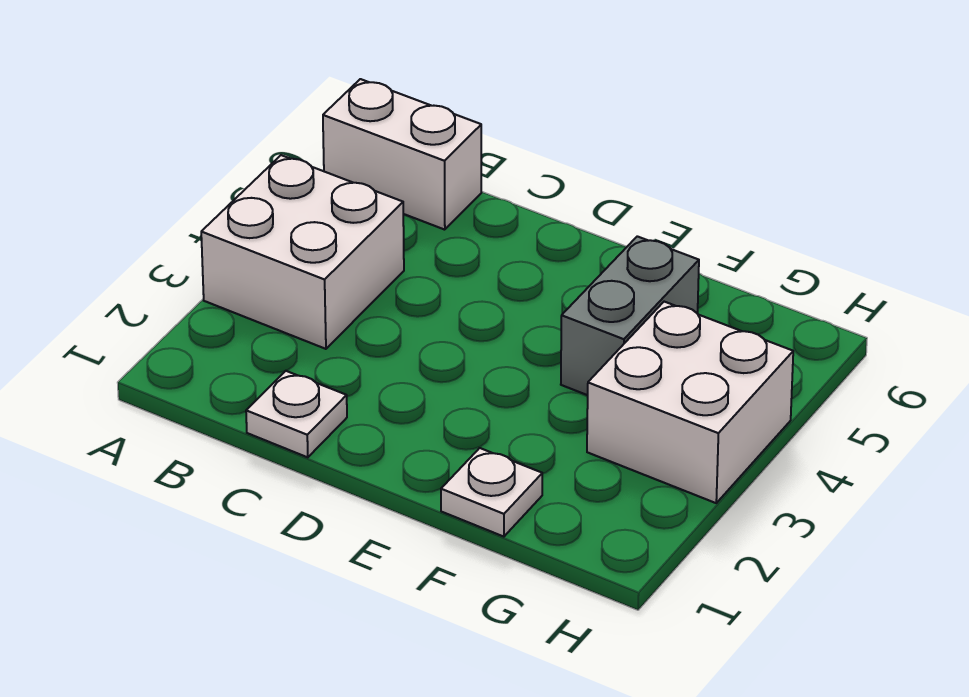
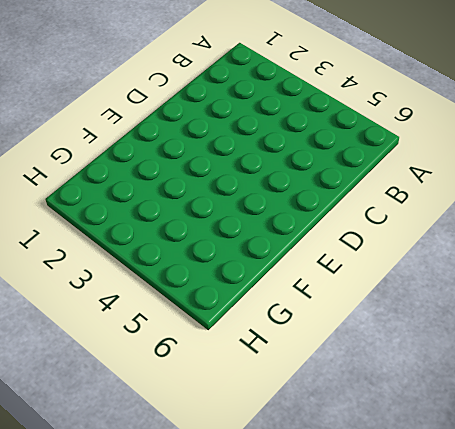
none -> white brick A3:B4 level 1
none -> white brick A6:B6 level 1

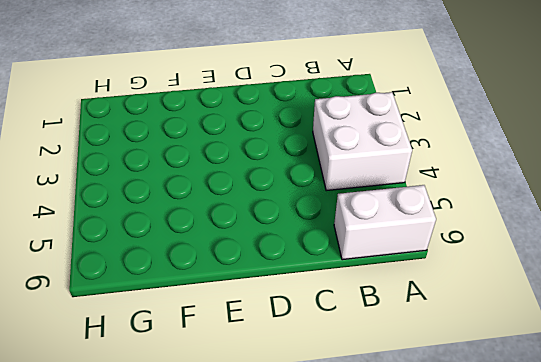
none -> white plate C1 level 1
none -> white plate F1 level 1

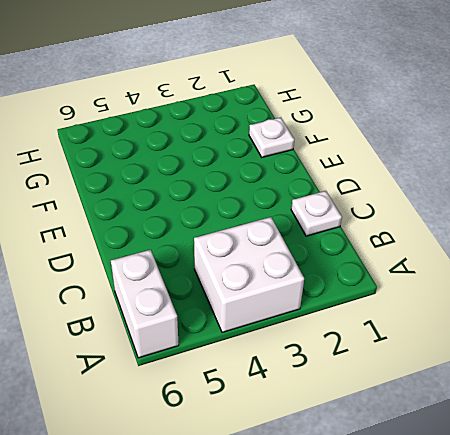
none -> grey brick F4:F5 level 1
none -> white brick G3:H4 level 1

